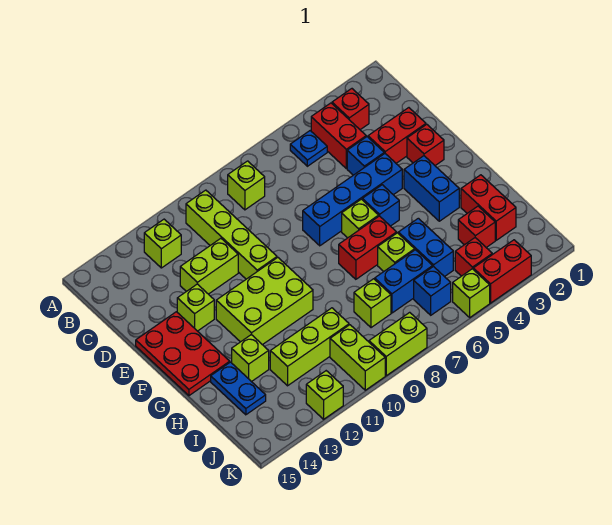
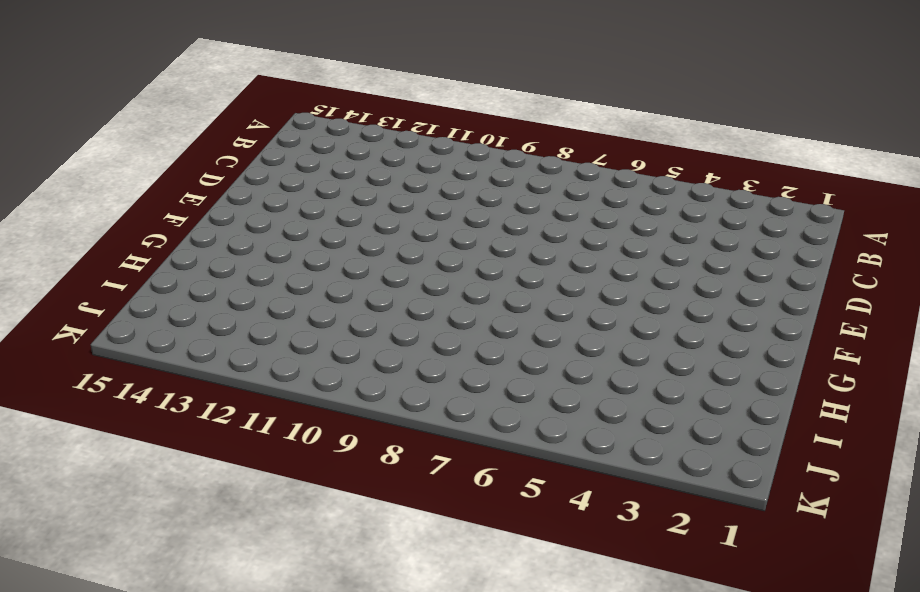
none -> red brick B3 level 1
none -> red brick B4:C4 level 1
none -> blue plate B5 level 1
none -> lime brick B8 level 1

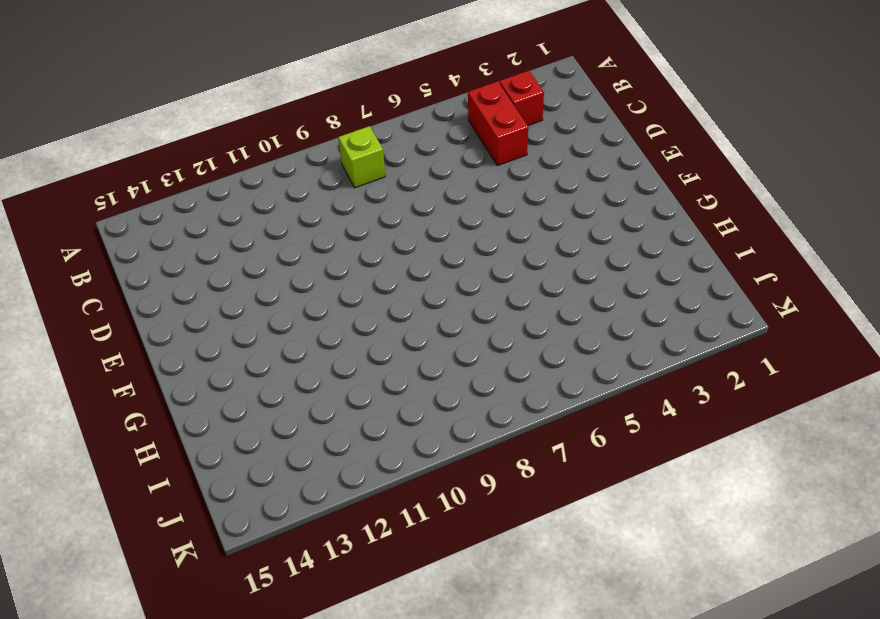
none -> blue plate B5 level 1
none -> lime brick B10:E10 level 1
none -> lime brick B12 level 1
none -> red brick D2:D3 level 1

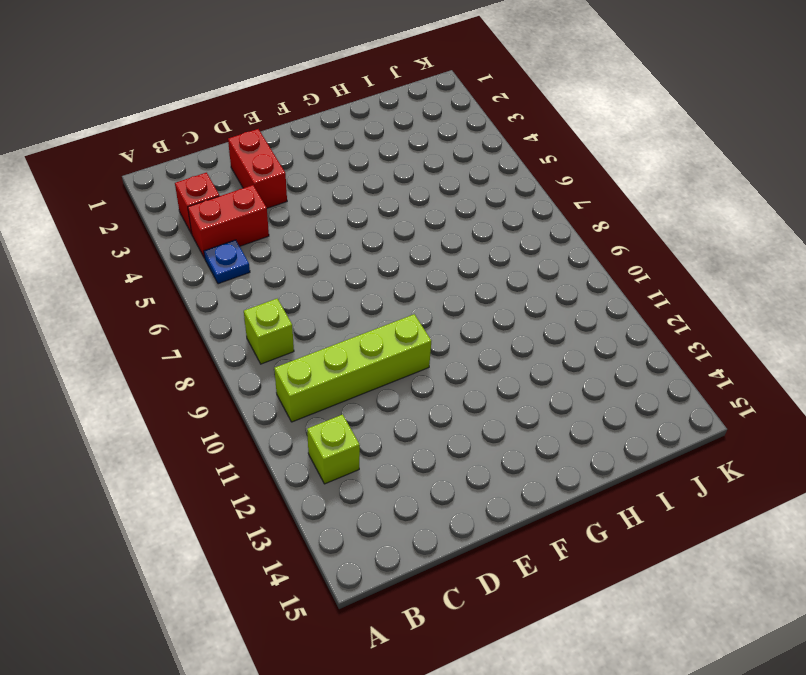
none -> blue brick D4 level 1
none -> lime brick D11:D12 level 1
none -> red brick E2 level 1
none -> blue brick E4:E7 level 1

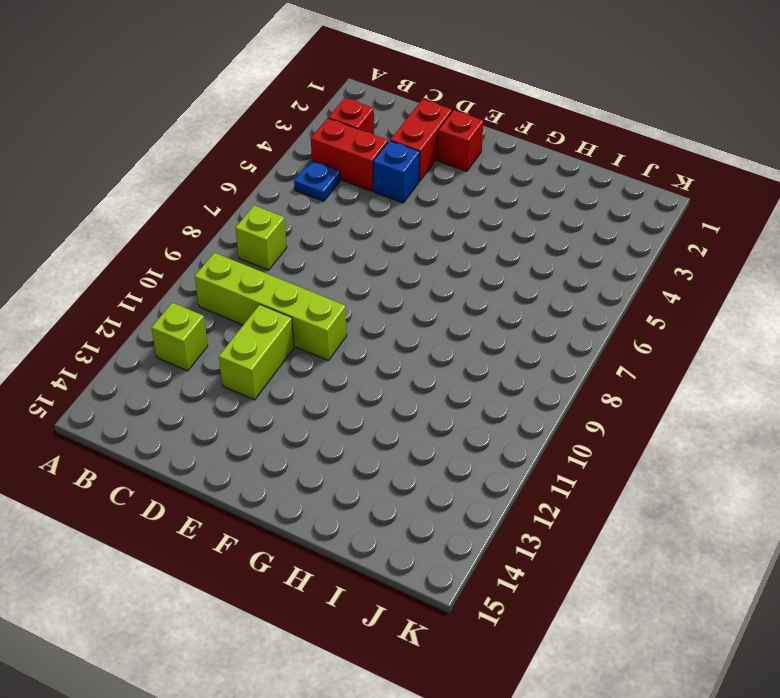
none -> blue brick E4:E7 level 1
none -> lime brick E13 level 1
none -> red plate E14:G15 level 1
none -> blue brick F3:G3 level 1

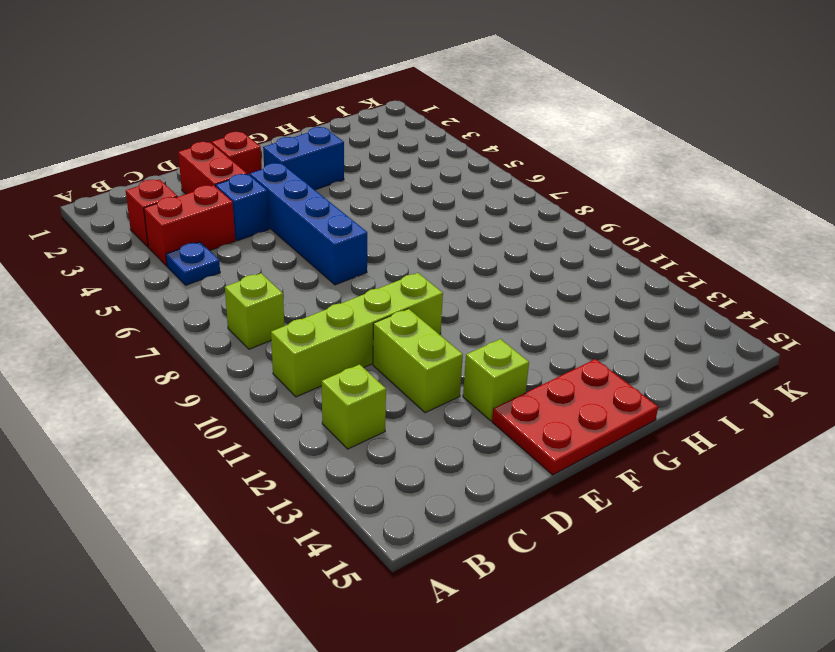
none -> blue brick F5 level 1
none -> lime brick F6 level 1
none -> lime brick F10:G12 level 1
none -> red brick G6:G7 level 1

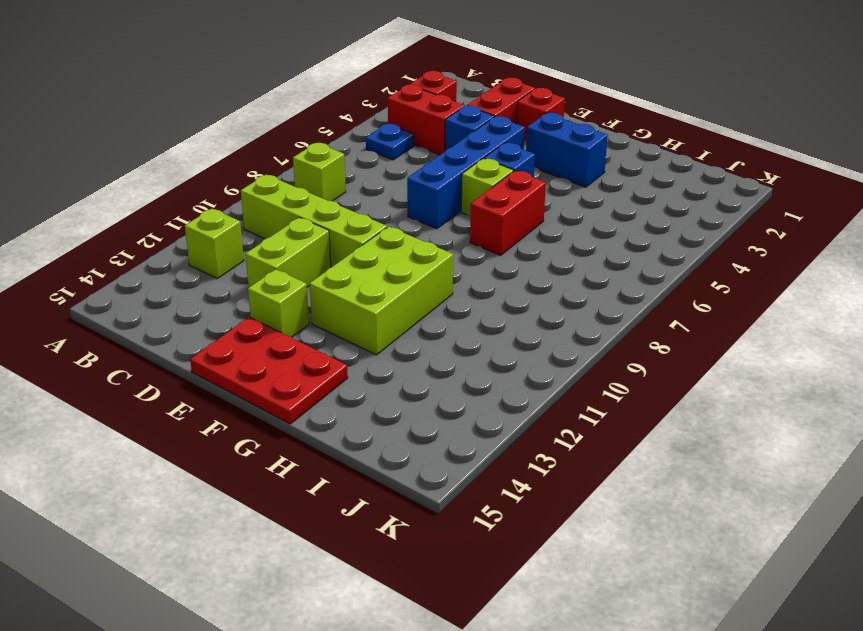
none -> red brick H2:I2 level 1
none -> blue brick H5:I5 level 1
none -> lime brick H6 level 1
none -> lime brick H13 level 1

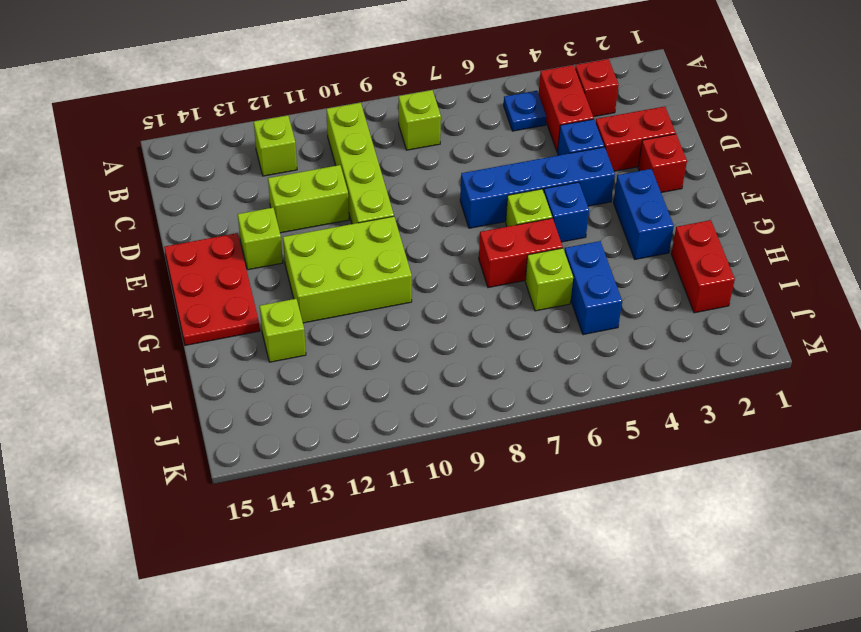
none -> blue plate H14:I14 level 1
none -> red brick I3 level 1
none -> blue brick I6:I7 level 1
none -> lime brick I8 level 1

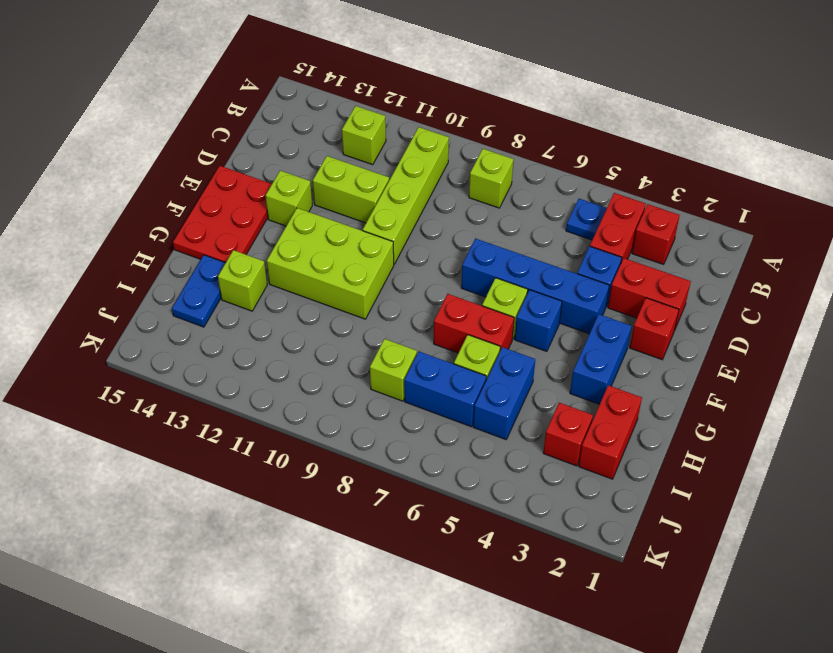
none -> lime brick I10:I12 level 1
none -> red brick J4 level 1
none -> blue brick J6 level 1
none -> lime brick J10:K10 level 1

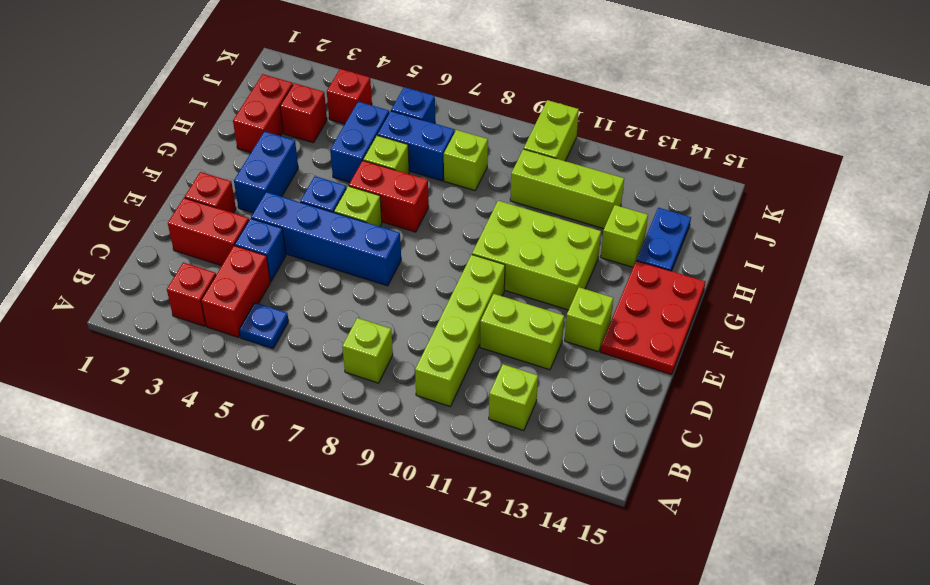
none -> red brick K3:K4 level 1
none -> lime brick K5 level 1
none -> lime brick K8:K9 level 1
none -> lime brick K12 level 1

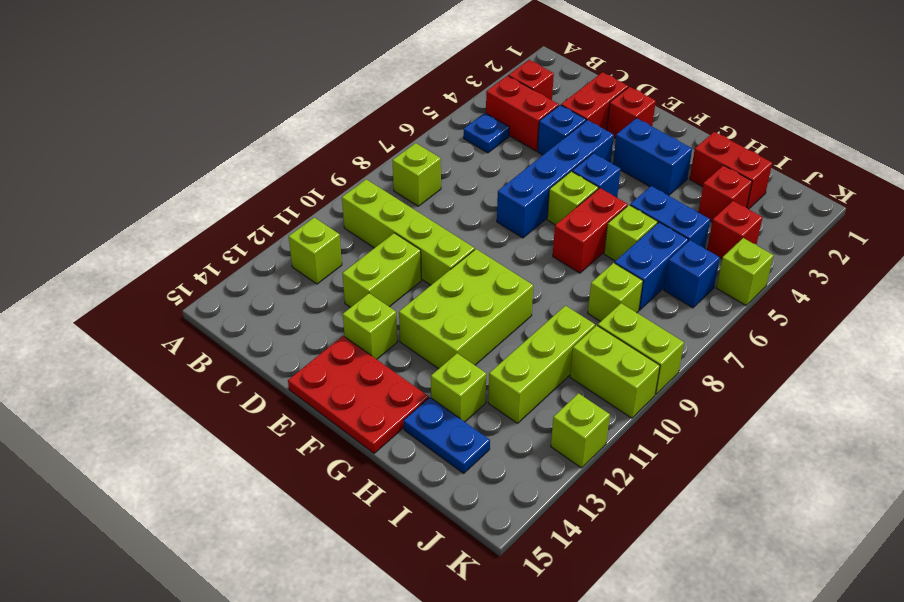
lime brick J9:K9 level 1 -> lime brick K8:K9 level 1
none -> red brick K3:K4 level 1

